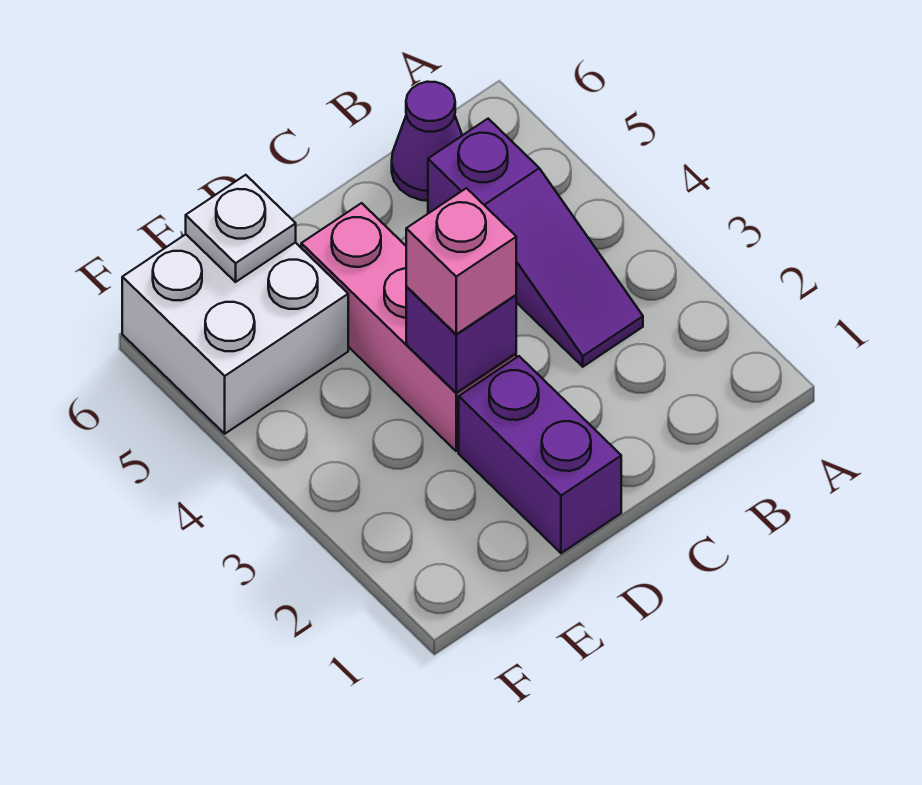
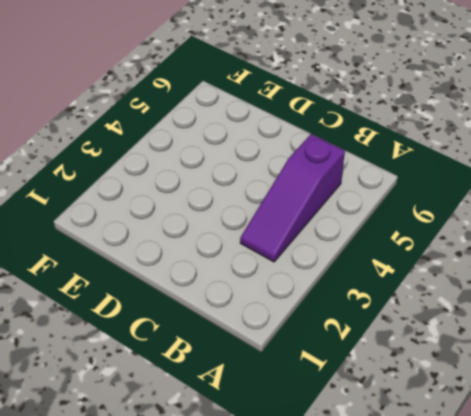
none -> purple cone B6 level 1
none -> purple brick D1:D2 level 1

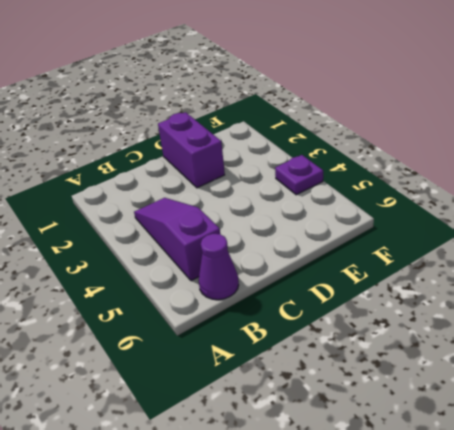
purple plate F4 level 1 -> none
none -> pink brick D3:D5 level 1
none -> white brick E5:F6 level 1

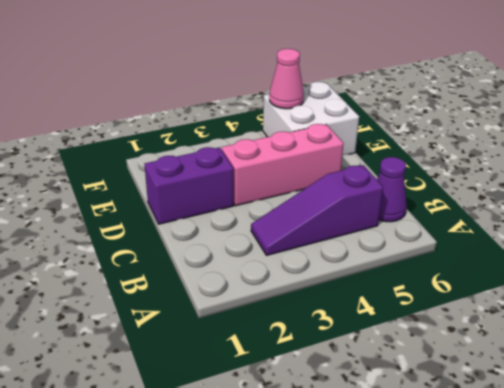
pink cone F5 level 2 -> none
none -> purple brick D3 level 2
none -> white plate E6 level 2

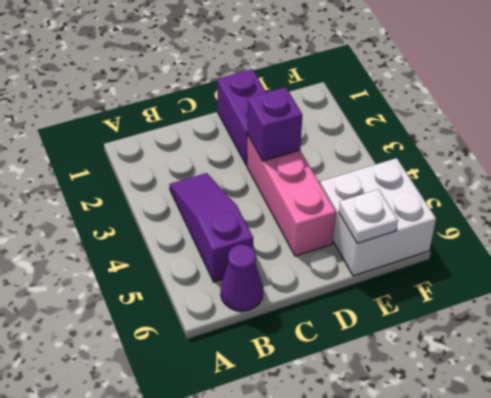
none -> pink brick D3 level 3

